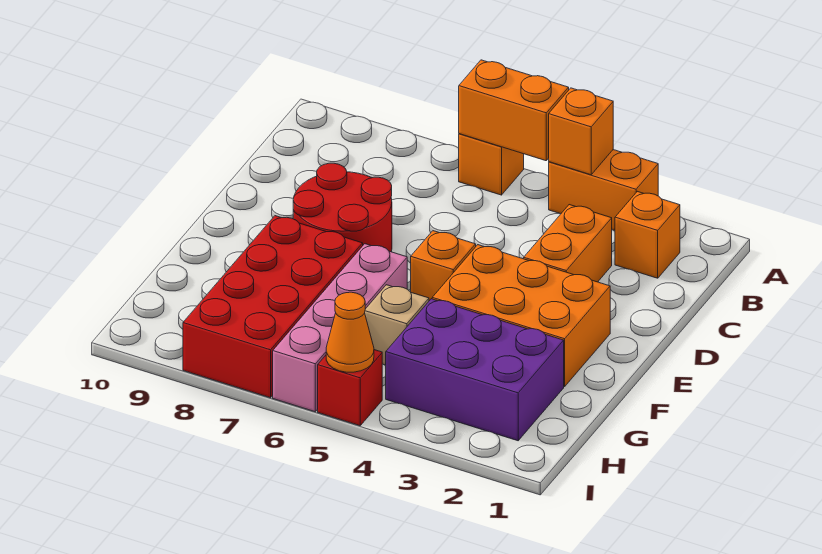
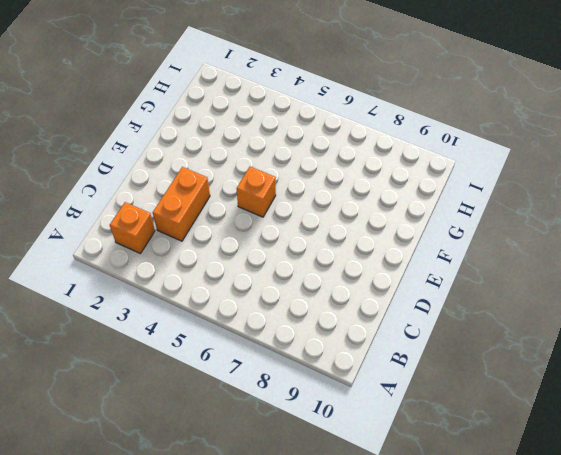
none -> orange brick A3:A4 level 1
none -> orange brick A6 level 1
none -> red round brick D7:E8 level 1

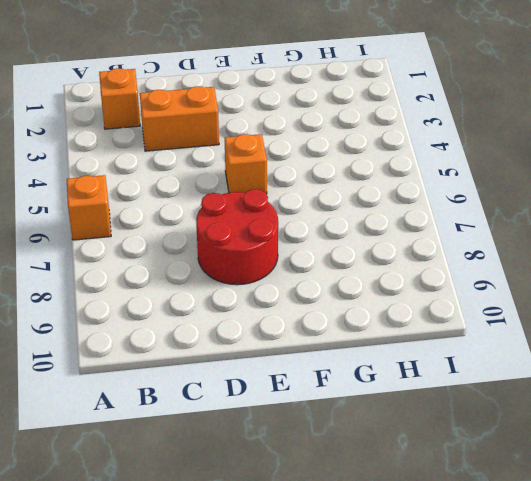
none -> orange brick A3:A4 level 1
none -> orange brick E2:F4 level 1
none -> pink brick F6:I6 level 1

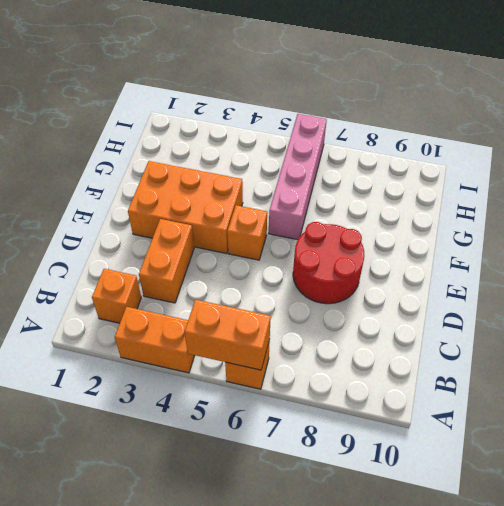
none -> red brick F7:I8 level 1
none -> purple brick G2:H4 level 1
none -> tan brick G5 level 1

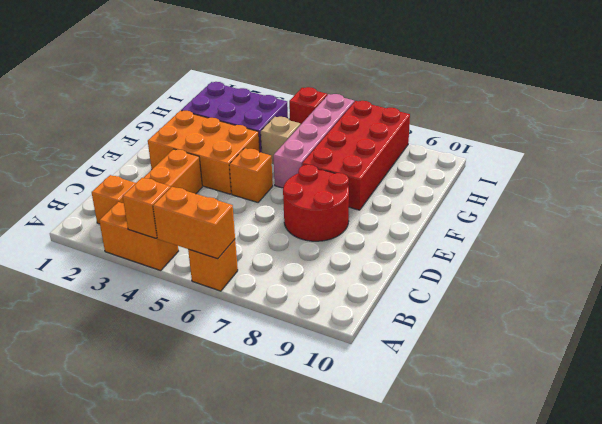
none -> orange cone I5 level 2

